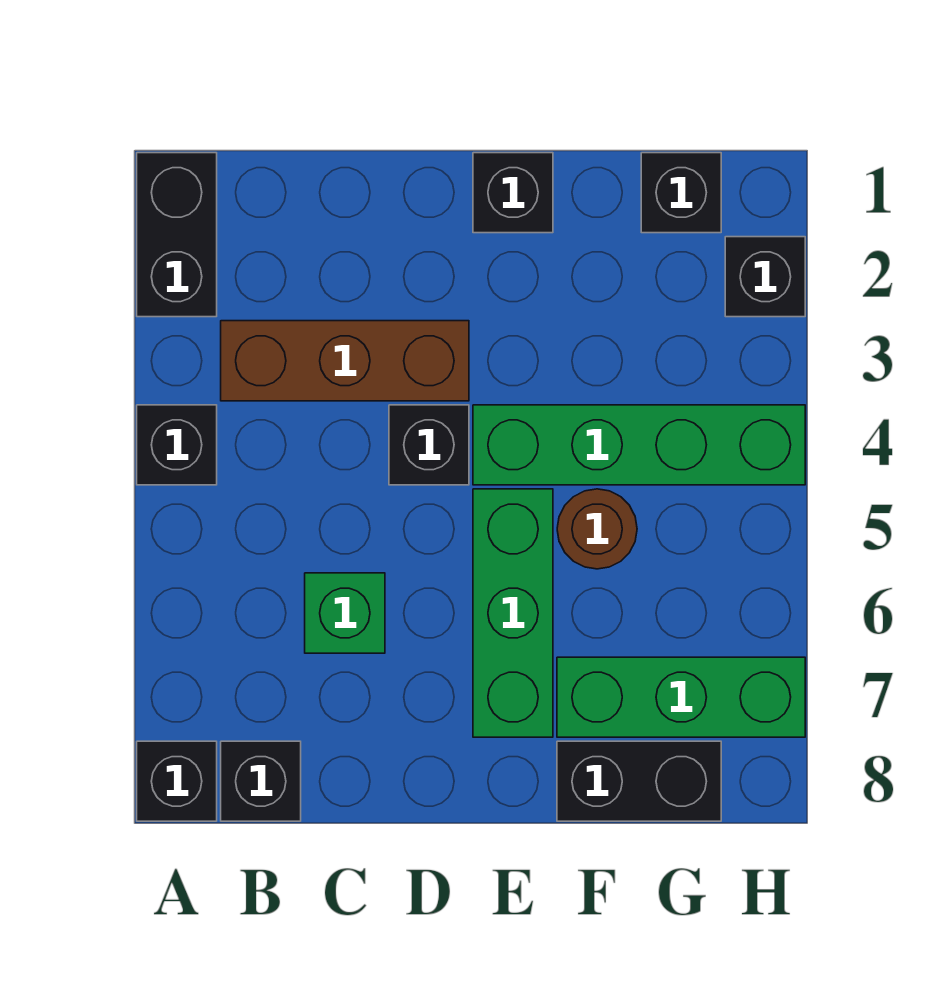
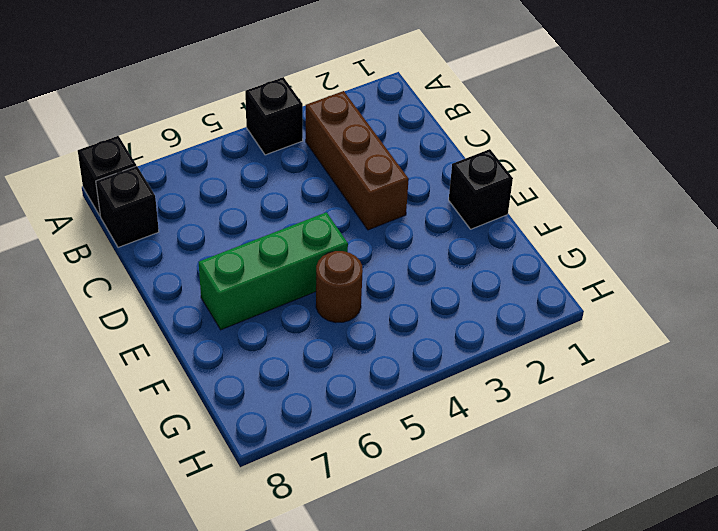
none -> black brick A1:A2 level 1
none -> green brick C6 level 1
none -> black brick D4 level 1

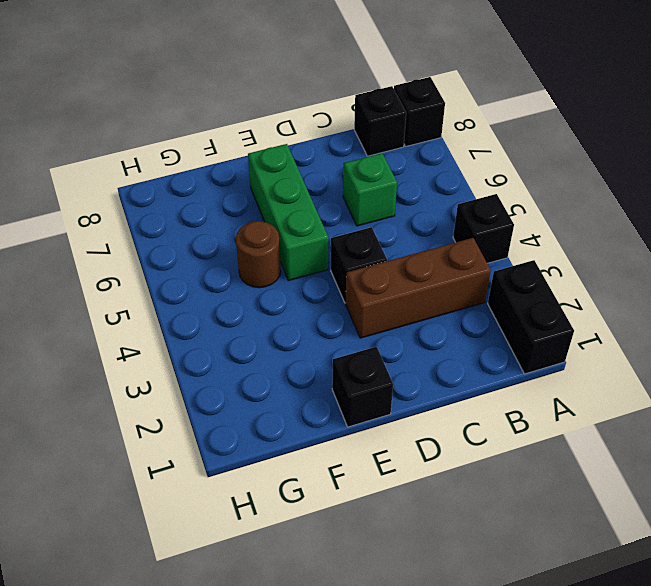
none -> green brick E4:H4 level 1
none -> green brick F7:H7 level 1
none -> black brick F8:G8 level 1

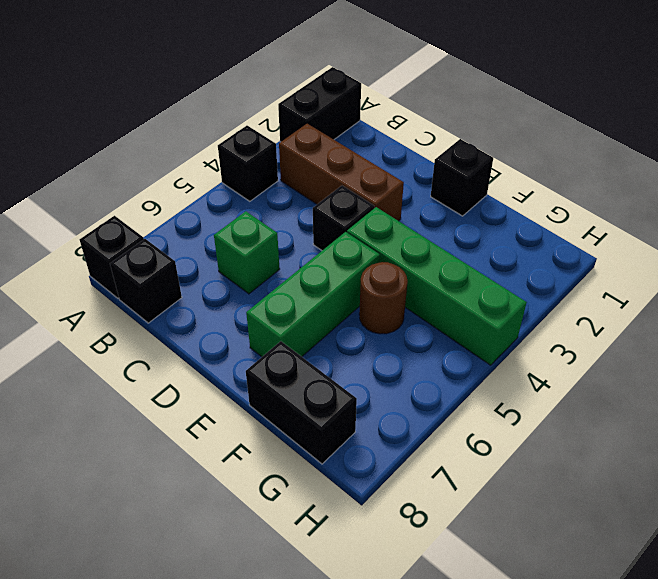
none -> green brick F7:H7 level 1
none -> black brick G1 level 1
none -> black brick H2 level 1

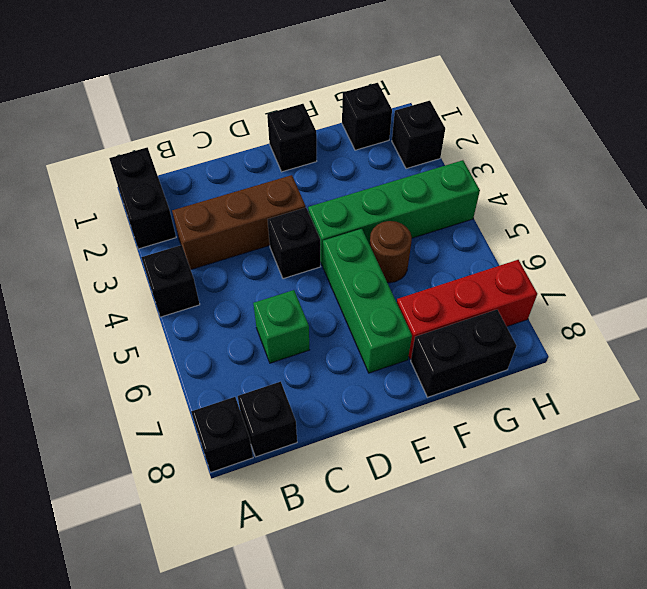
red brick F7:H7 level 1 -> green brick F7:H7 level 1

